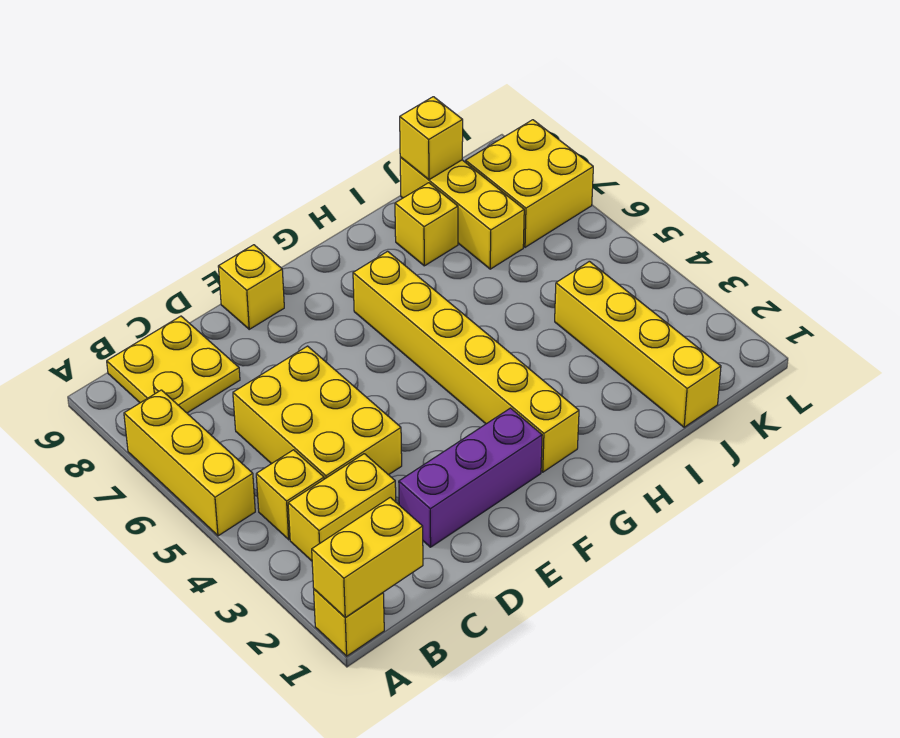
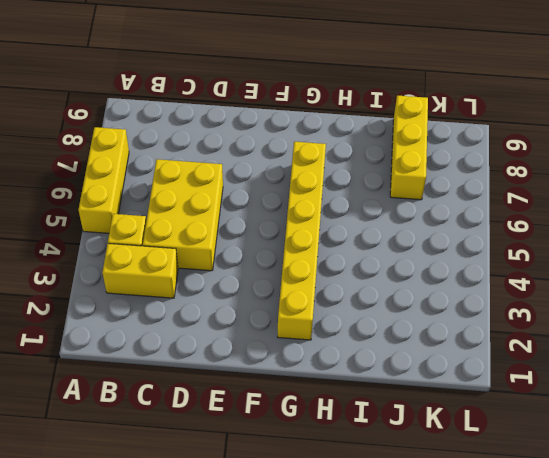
none -> yellow brick A1 level 1
none -> yellow plate B8:C9 level 1
none -> purple brick D2:F2 level 1

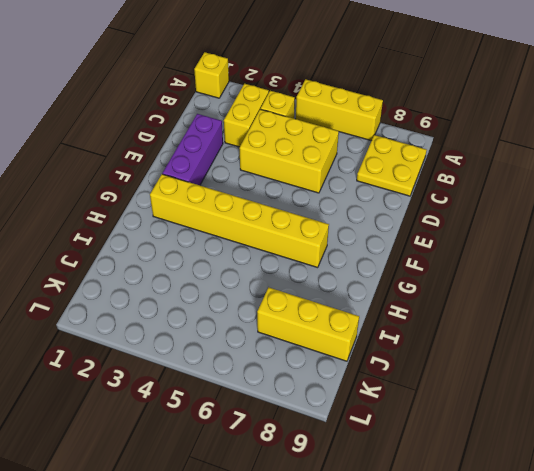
none -> yellow brick E9 level 1
none -> yellow brick I8 level 1
none -> yellow brick J1:J4 level 1

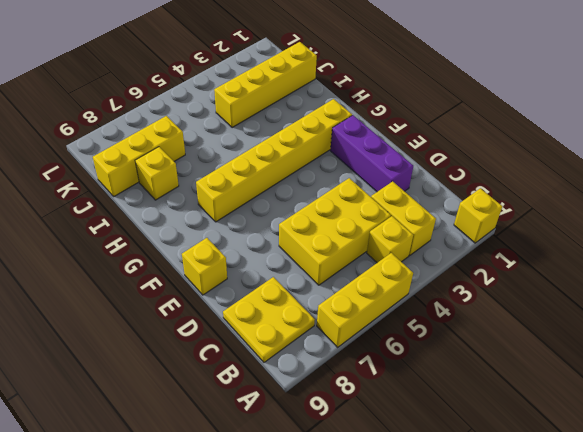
none -> yellow brick K7:L8 level 1
none -> yellow brick A1:B1 level 2
none -> yellow brick J9 level 2

